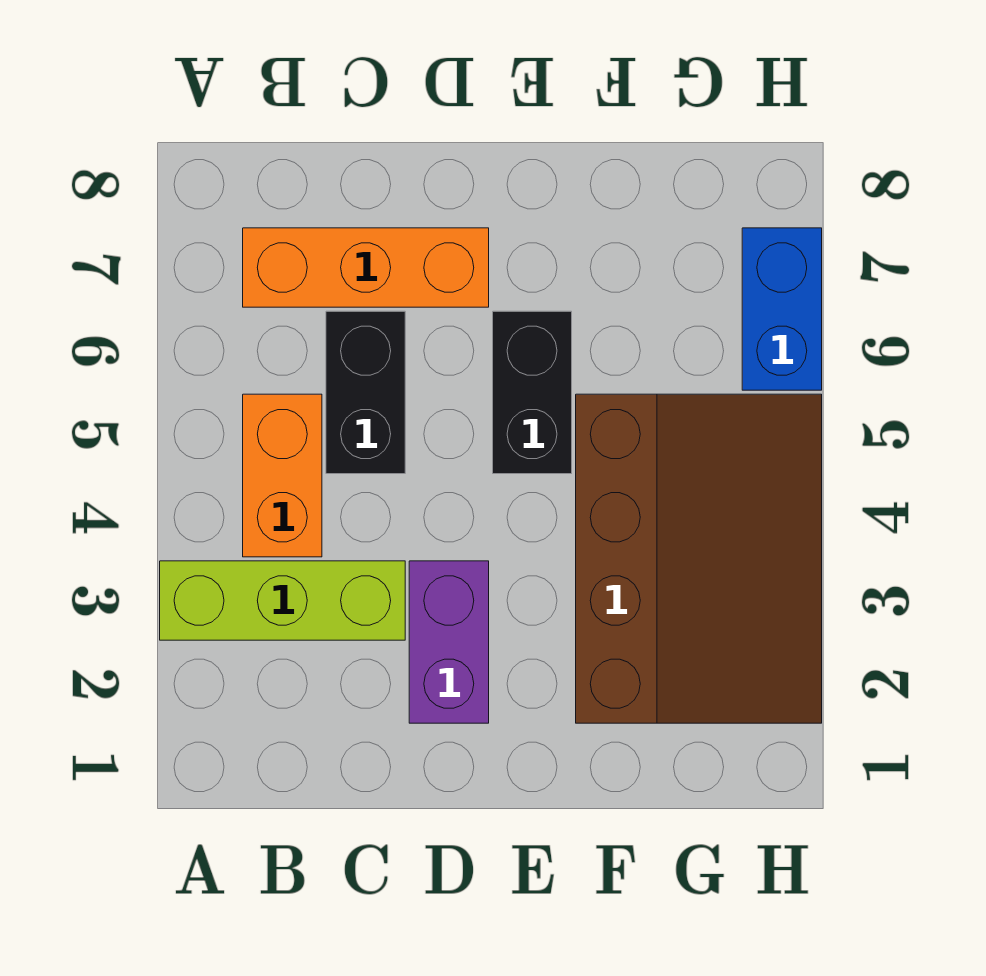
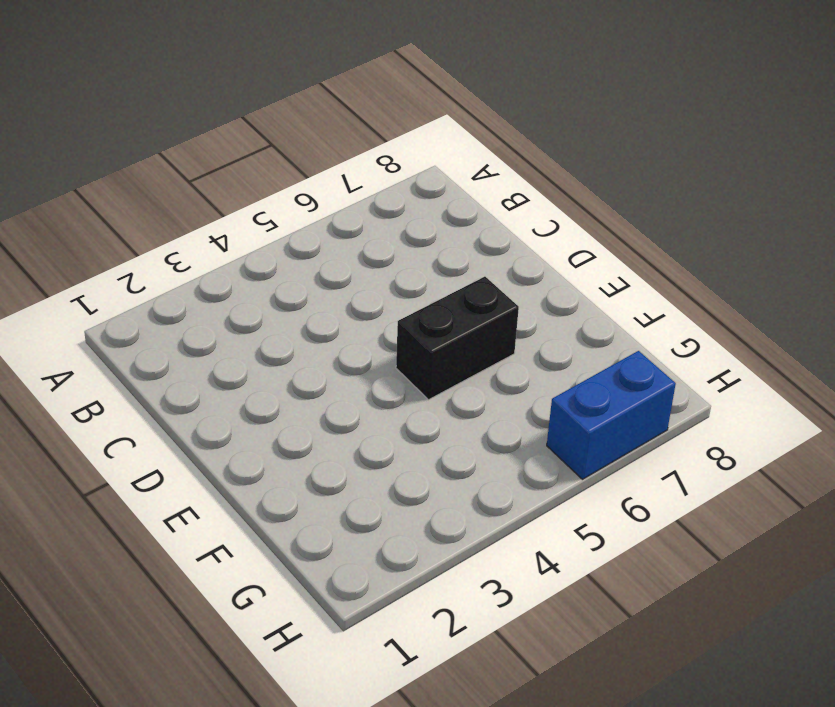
none -> lime brick A3:C3 level 1
none -> orange brick B4:B5 level 1

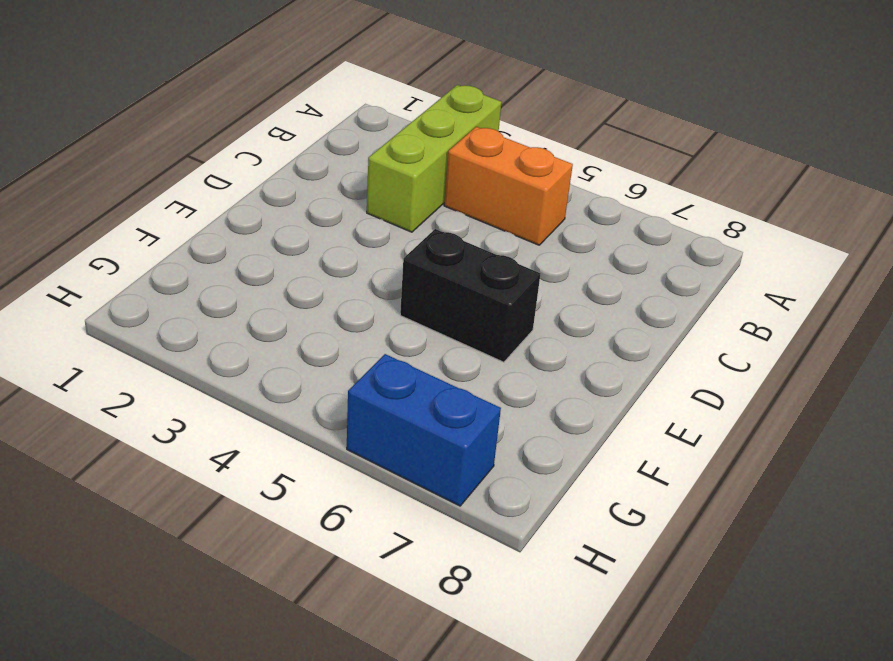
none -> orange brick B7:D7 level 1
none -> black brick C5:C6 level 1

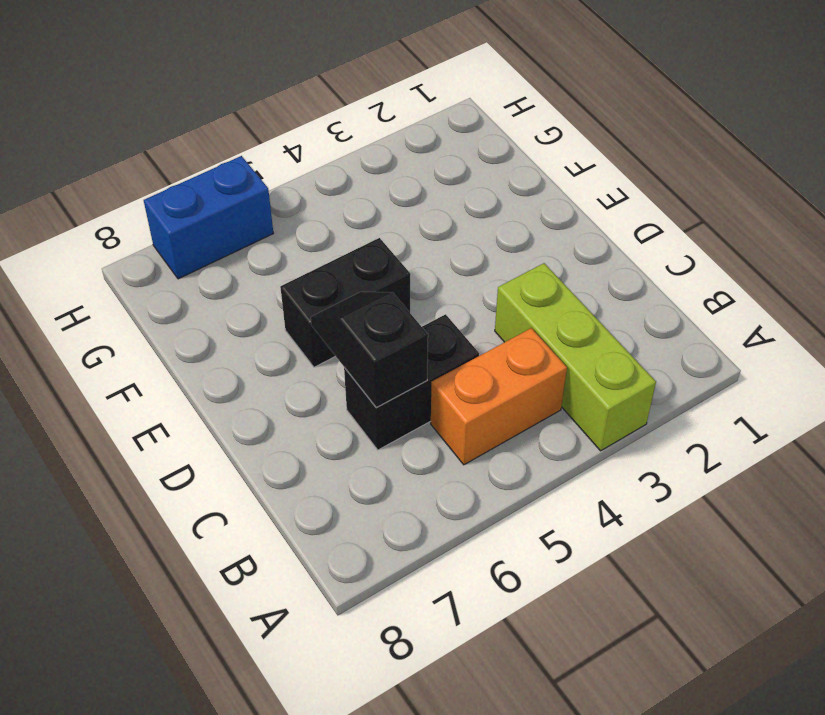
black slope C6:D6 level 2 top C -> none
none -> orange brick B7:D7 level 1
none -> purple brick D2:D3 level 1

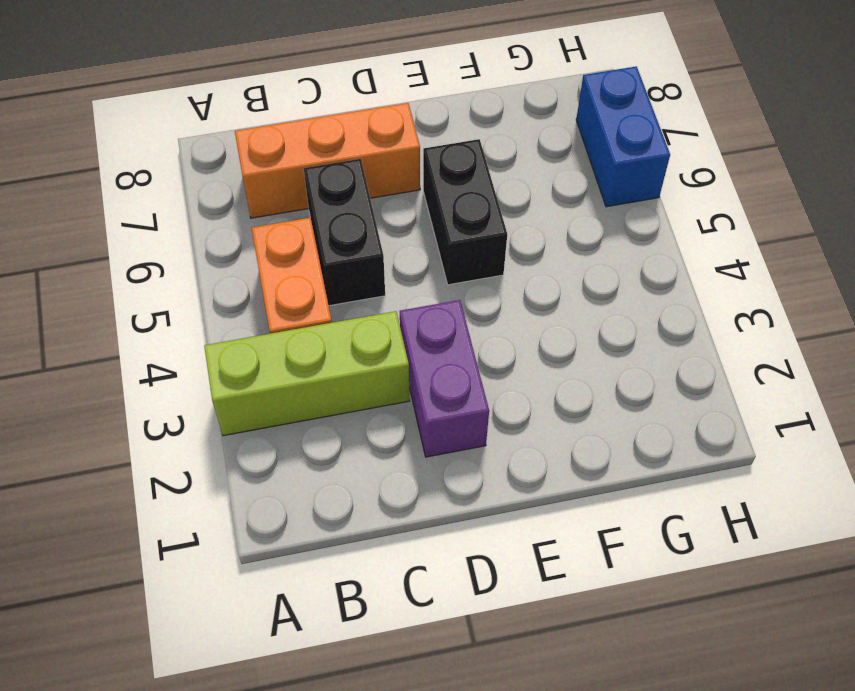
none -> brown slope F2:H5 level 1 top F

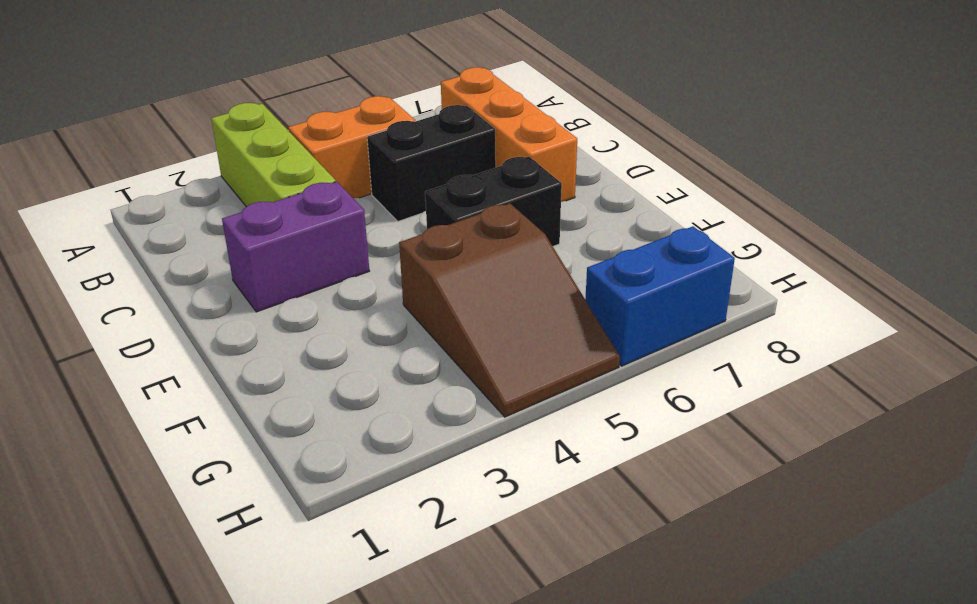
brown slope F4:H5 level 1 top F -> brown slope F2:H5 level 1 top F

